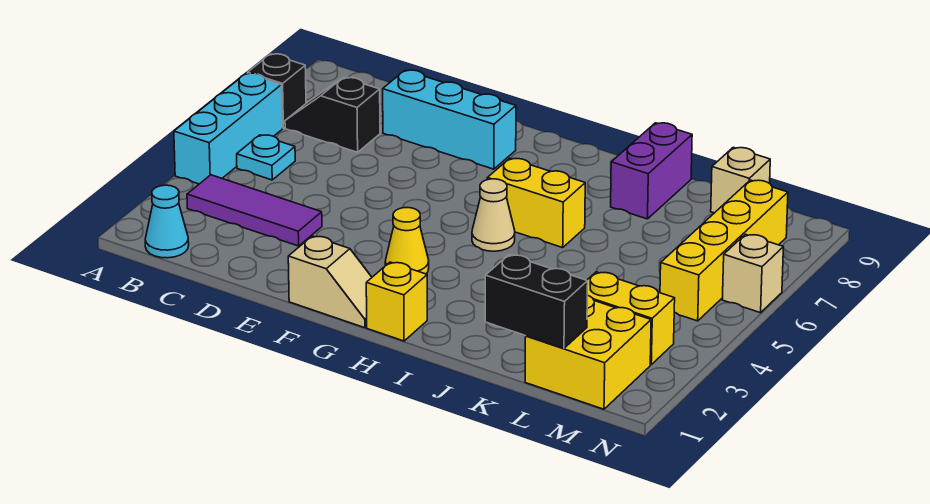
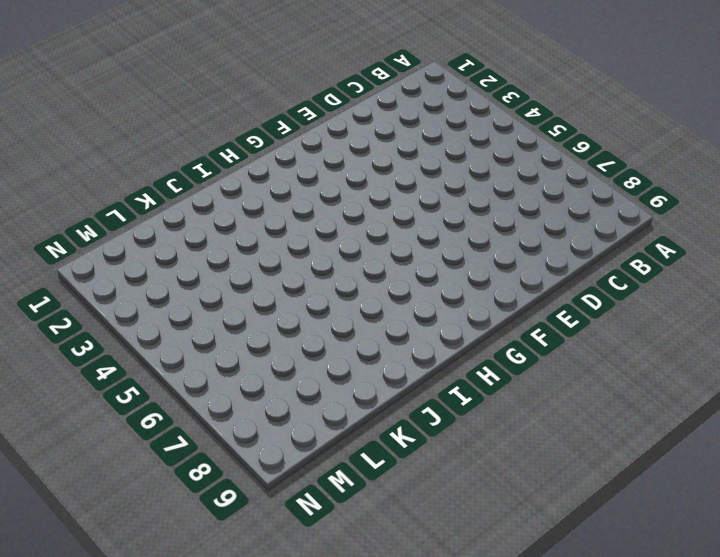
none -> cyan brick A4:A6 level 1
none -> black brick A7 level 1
none -> cyan cone B1 level 1

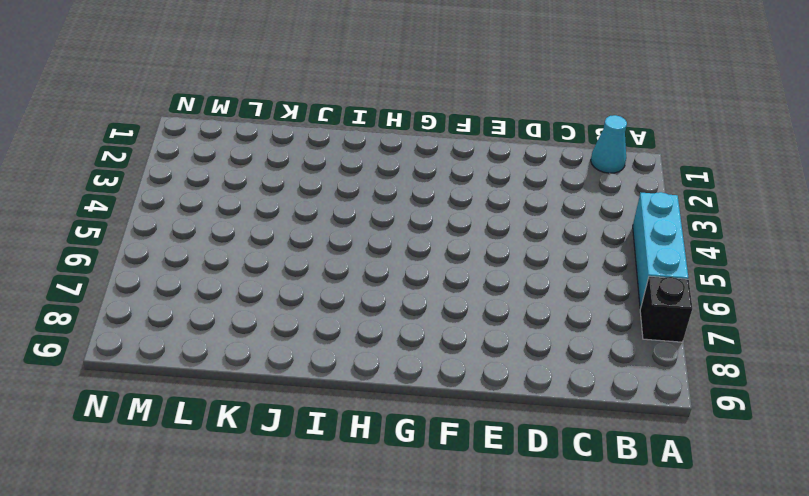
none -> purple tile B3:D3 level 1
none -> cyan plate B5 level 1
none -> black slope B7:C7 level 1 top C

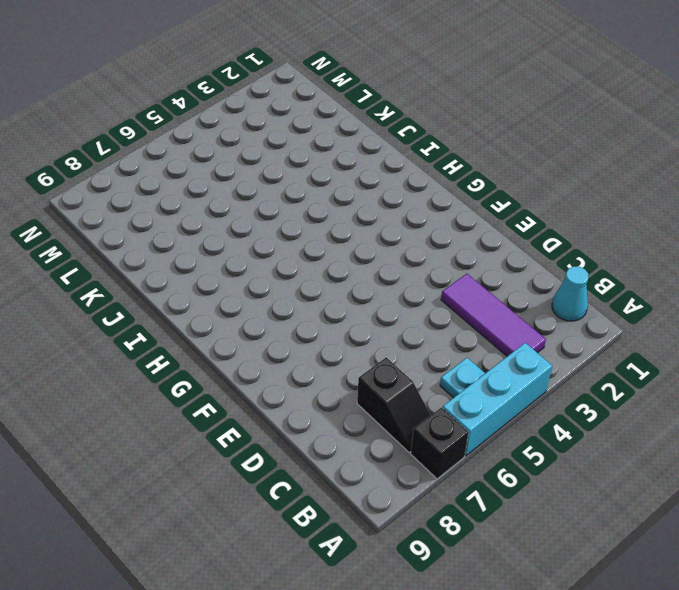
none -> cyan brick D8:F8 level 1
none -> tan slope F1:G1 level 1 top F
none -> yellow cone G3 level 1

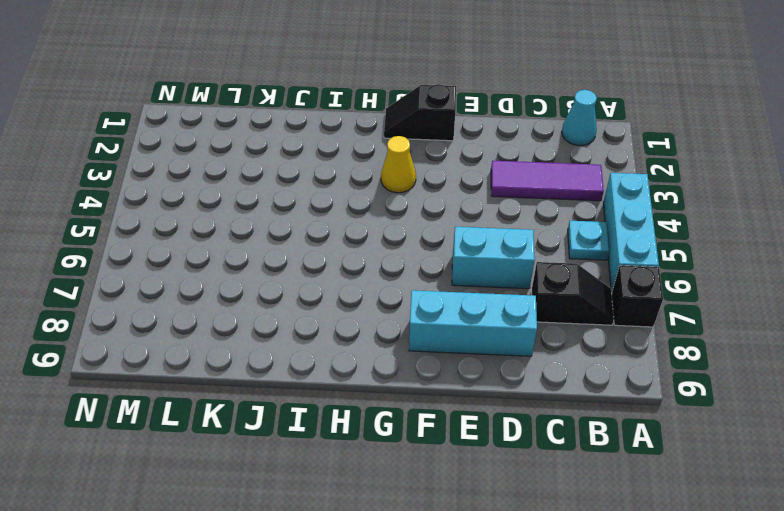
cyan brick D6:E6 level 1 -> none
black slope F1:G1 level 1 top F -> tan slope F1:G1 level 1 top F
none -> yellow brick H1 level 1
none -> tan cone H5 level 1
none -> yellow brick H6:I6 level 1

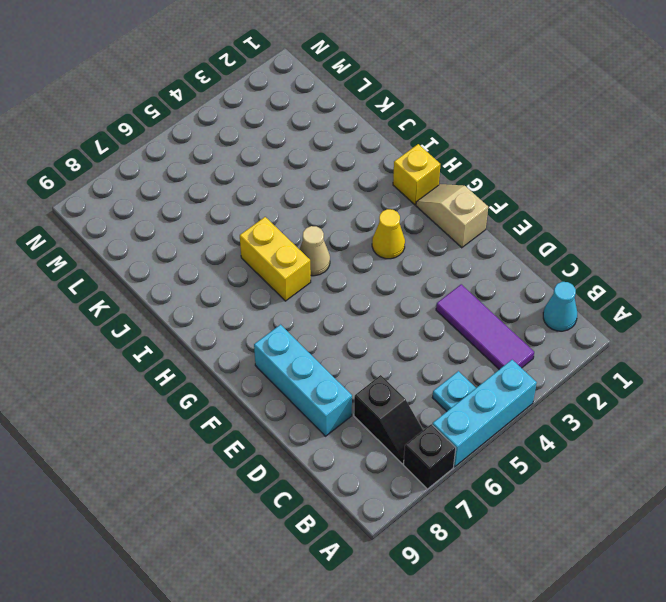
none -> purple brick J8:J9 level 1
none -> yellow brick L1:M2 level 1
none -> yellow brick L3:M3 level 1

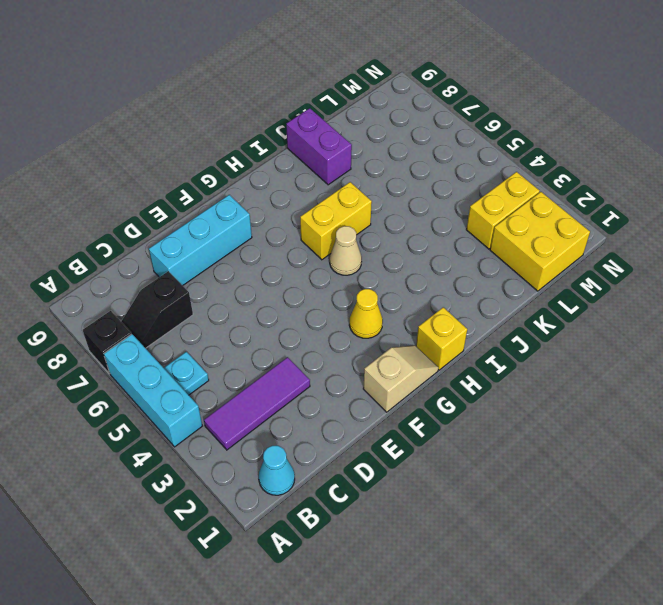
none -> tan brick L9 level 1
none -> yellow brick M5:M8 level 1
none -> tan brick N6 level 1

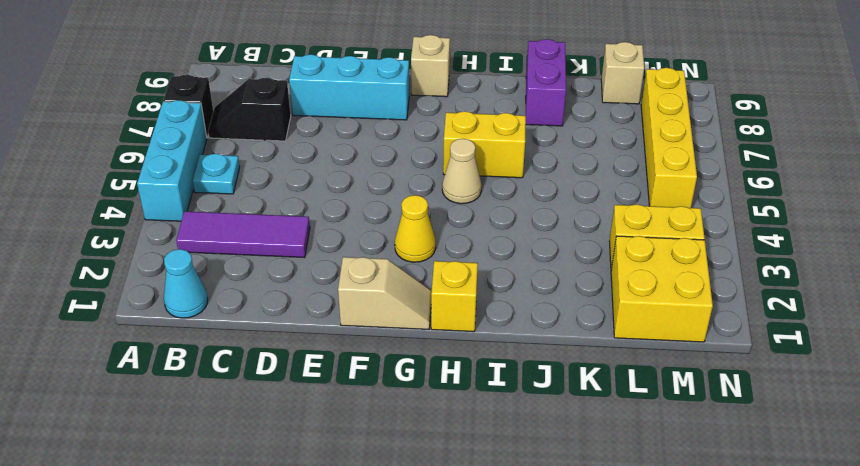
tan brick G9 level 1 -> tan brick N6 level 1
none -> black brick K1:L1 level 2

